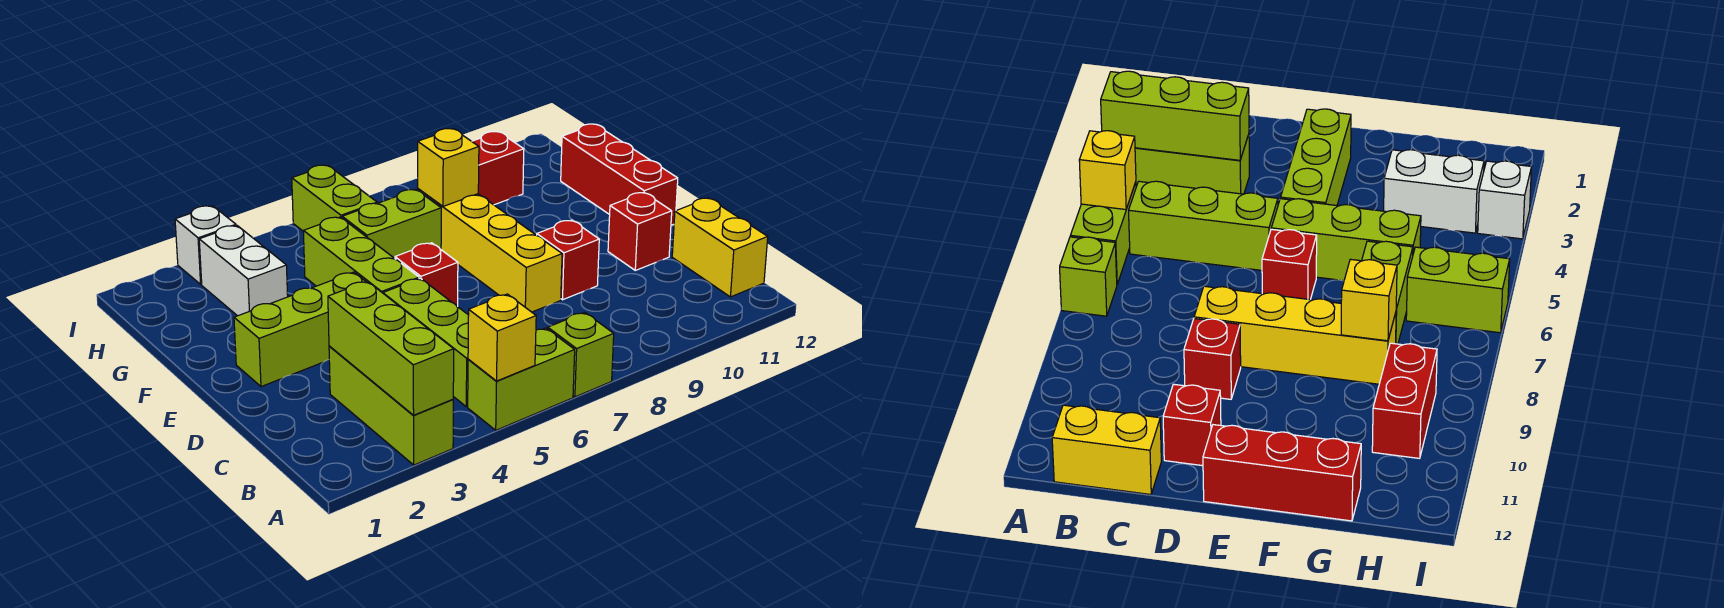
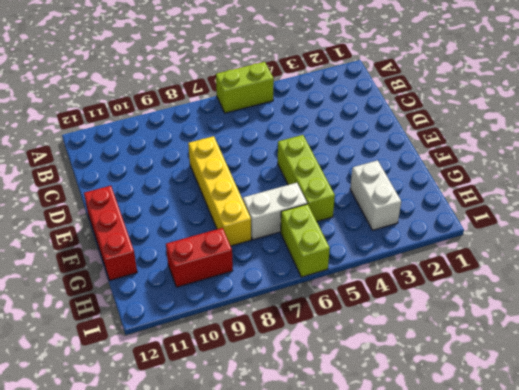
white brick G6:G7 level 1 -> lime brick G6:G7 level 1
none -> lime brick A3:C3 level 1
none -> lime brick A7 level 1
none -> lime brick B5:D5 level 1

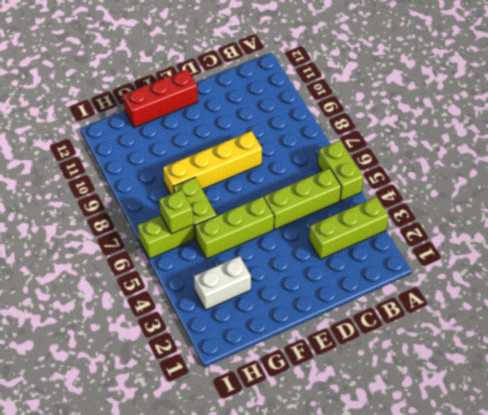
lime brick H6 level 2 -> lime brick A7 level 1
none -> yellow brick B12:C12 level 1
none -> red brick D9 level 1
none -> red brick D11 level 1

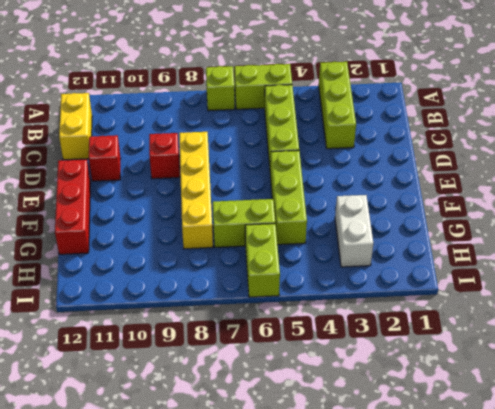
none -> lime brick E2:E4 level 1
none -> red brick E6 level 1
none -> red brick H9:H10 level 1

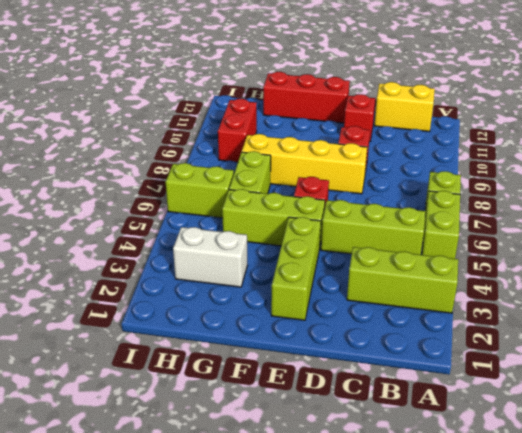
none -> white brick I3 level 1
none -> lime brick A3:C3 level 2
none -> yellow brick A5 level 2

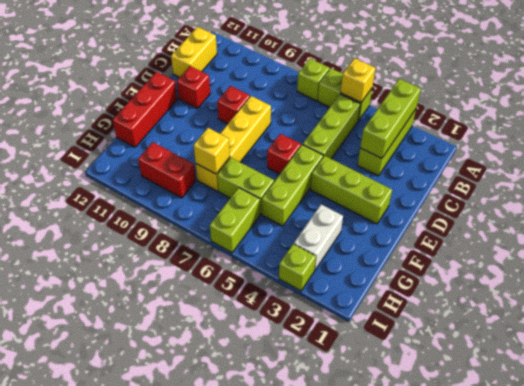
lime brick I3 level 1 -> white brick I3 level 1

